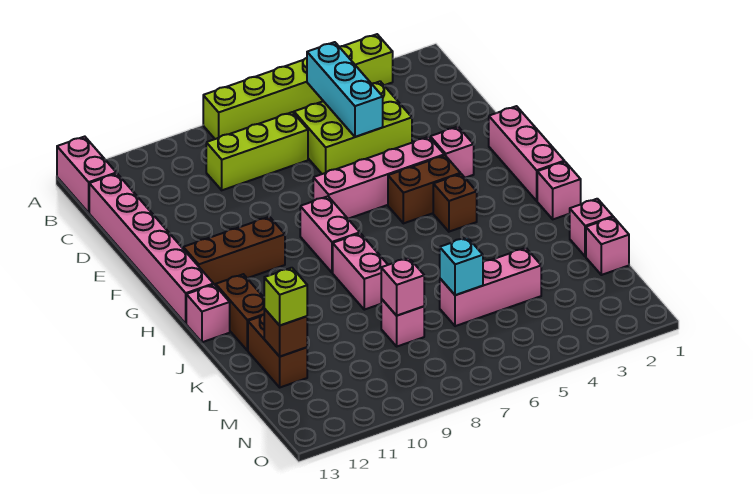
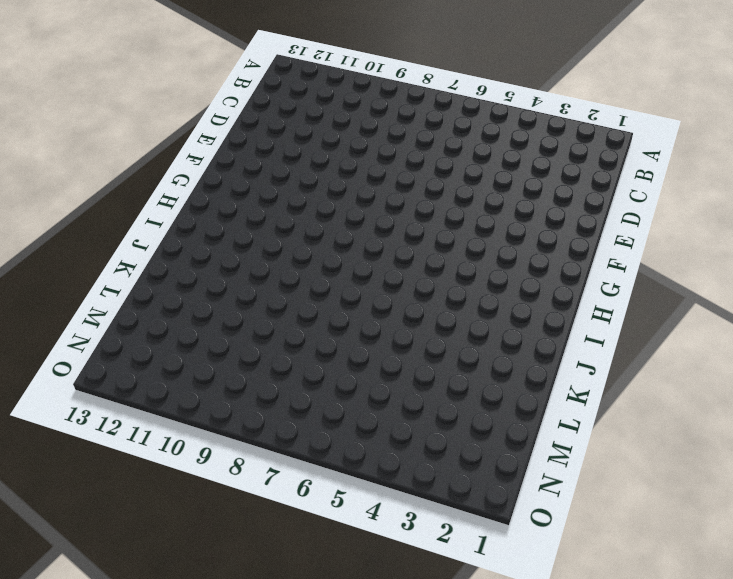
none -> lime brick A3:A8 level 1
none -> pink brick A13:B13 level 1
none -> lime brick C4:D6 level 1

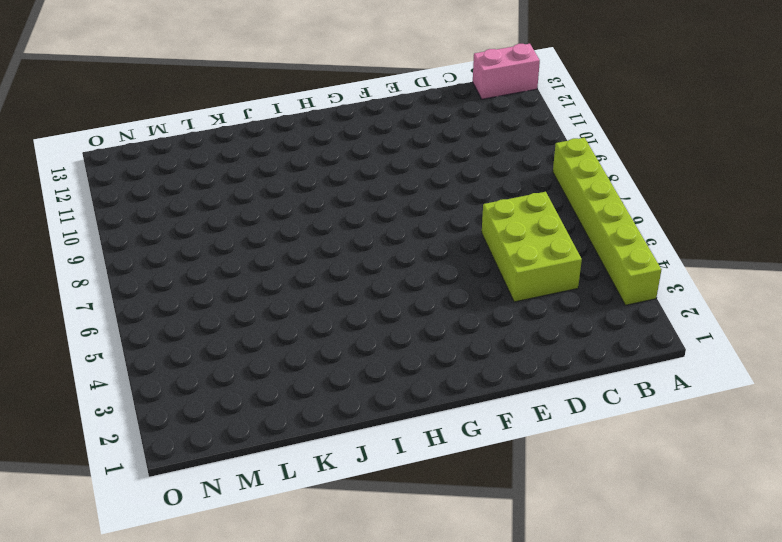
none -> lime brick C7:C9 level 1
none -> pink brick C13:H13 level 1
none -> pink brick F1:H1 level 1

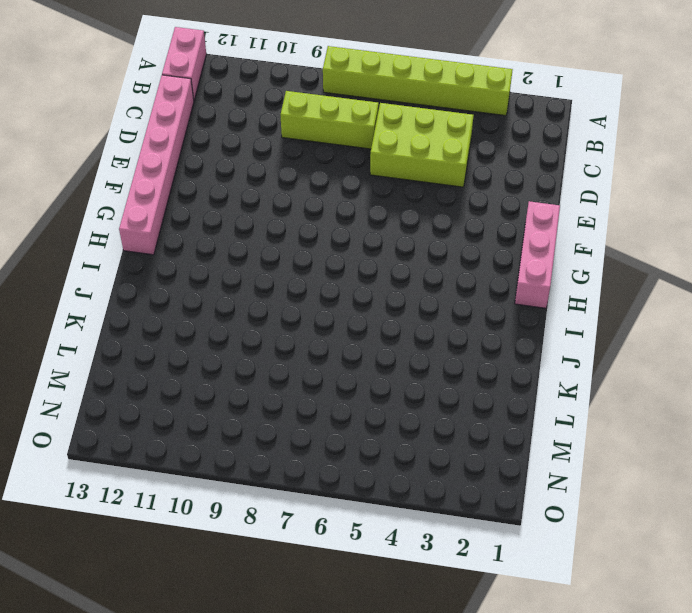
none -> pink brick F3 level 1
none -> pink brick F4:F7 level 1
none -> brown brick G4:G5 level 1

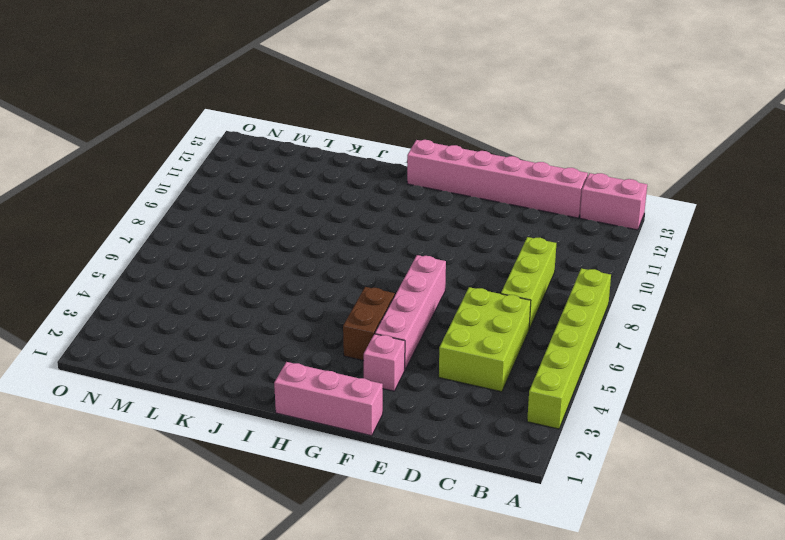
none -> pink brick G8:H8 level 1
none -> brown brick G10:G12 level 1
none -> brown brick H4 level 1

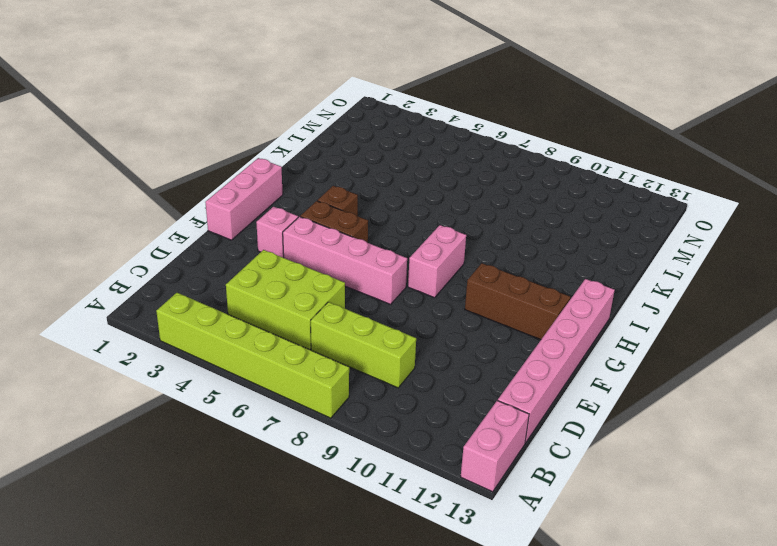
none -> pink brick I1 level 1
none -> pink brick I8:J8 level 1
none -> brown brick I12:J12 level 1

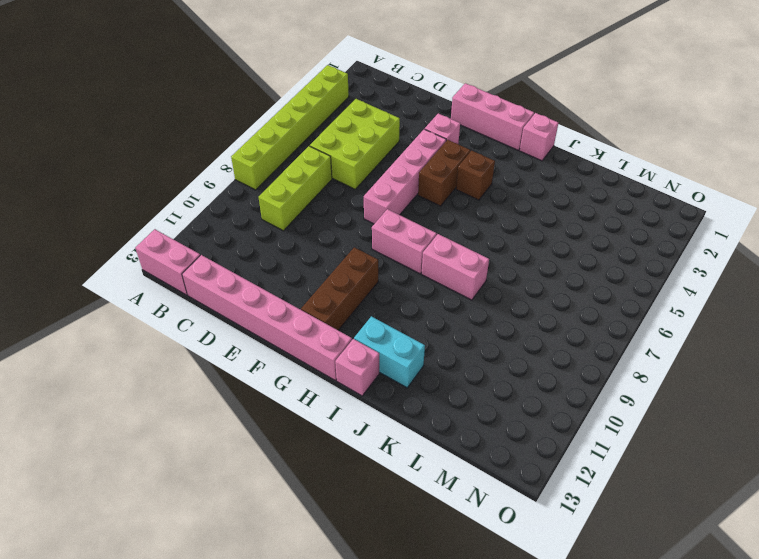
cyan brick I12:J12 level 1 -> brown brick I12:J12 level 1
none -> pink brick K1 level 1
none -> brown brick K12:L12 level 1
none -> pink brick L1 level 1

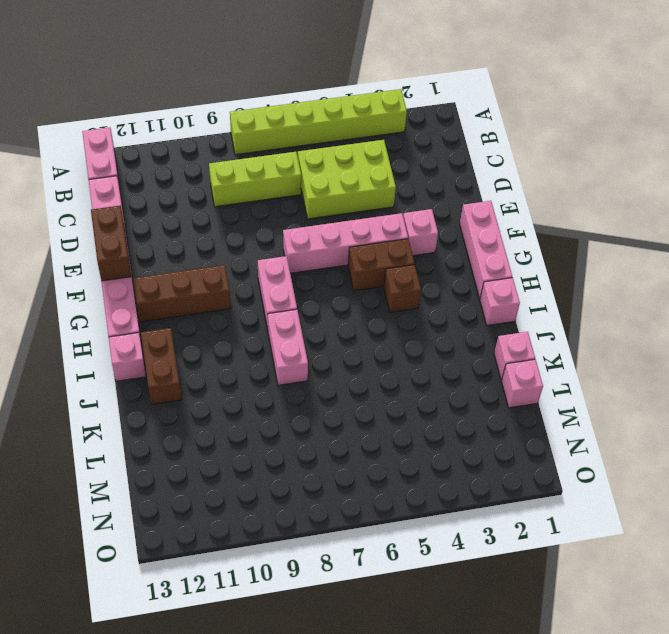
brown brick E13:F13 level 2 -> brown brick K12:L12 level 1
none -> pink brick L4:L6 level 1
none -> pink brick L8 level 1
none -> cyan brick B5:D5 level 2

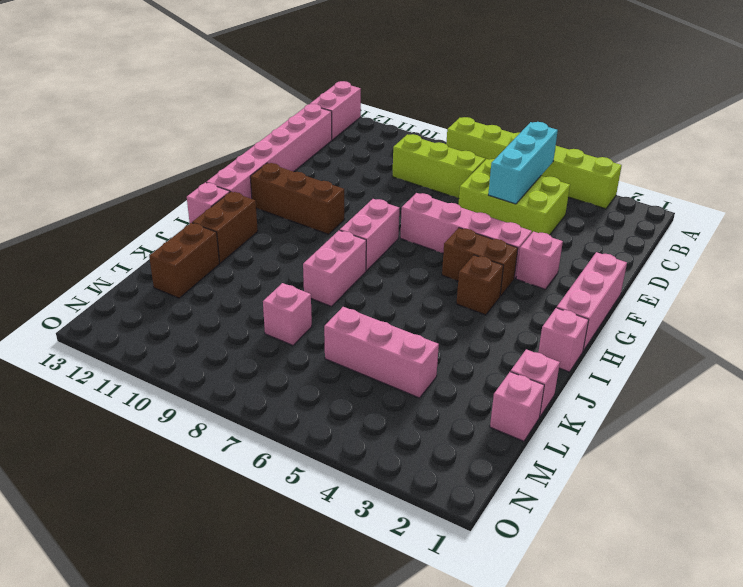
none -> cyan brick L6 level 2
none -> pink brick L8 level 2
none -> brown brick L12 level 2

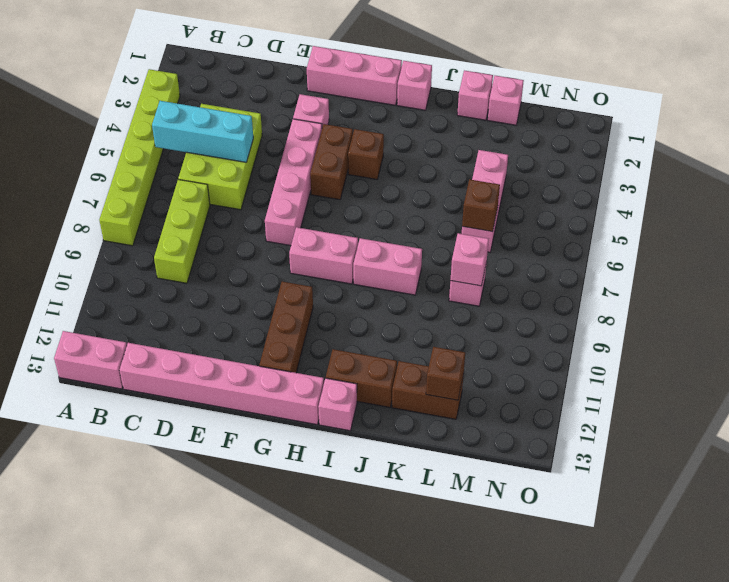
brown brick L6 level 2 -> cyan brick L6 level 2
none -> lime brick L12 level 3

